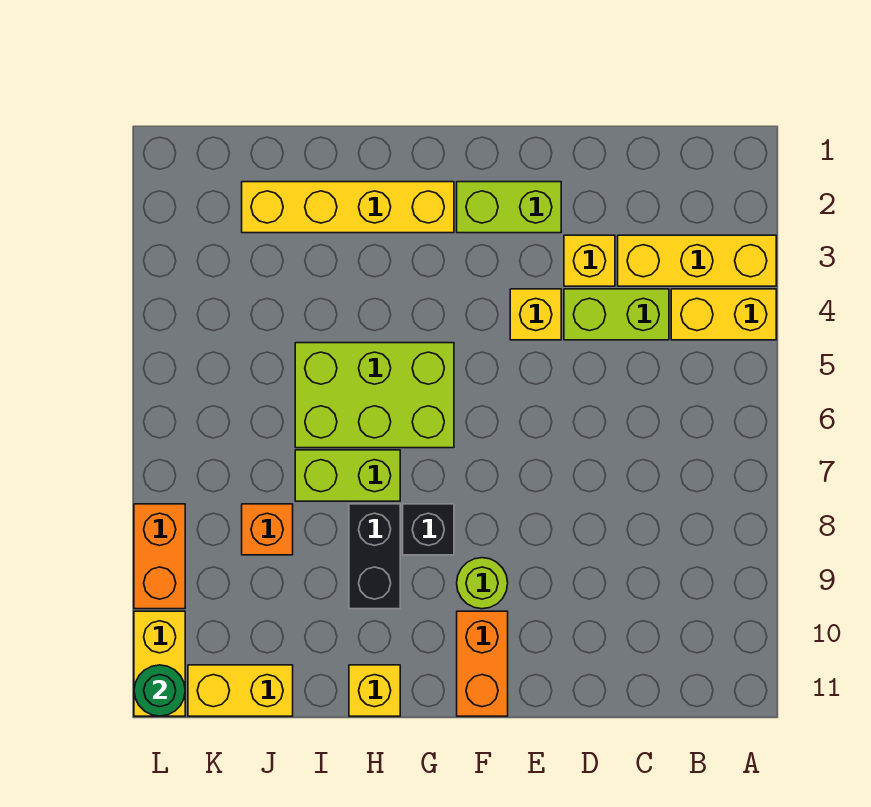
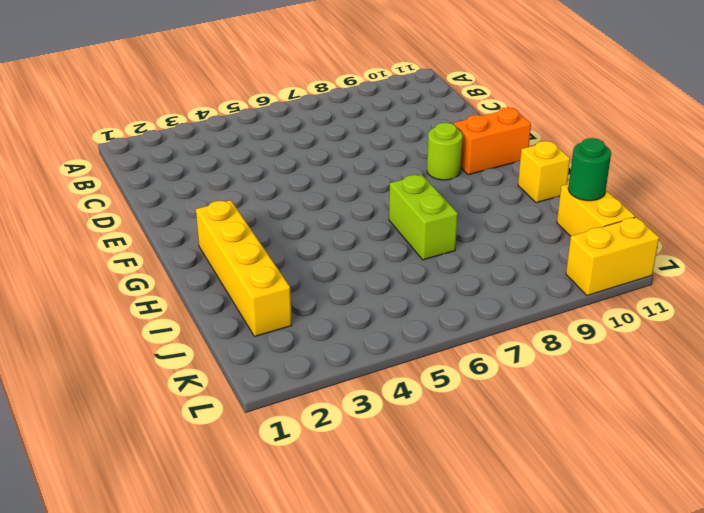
green round brick J11 level 2 -> green round brick L11 level 2
none -> yellow brick A3:C3 level 1
none -> yellow brick A4:B4 level 1
none -> lime brick C4:D4 level 1

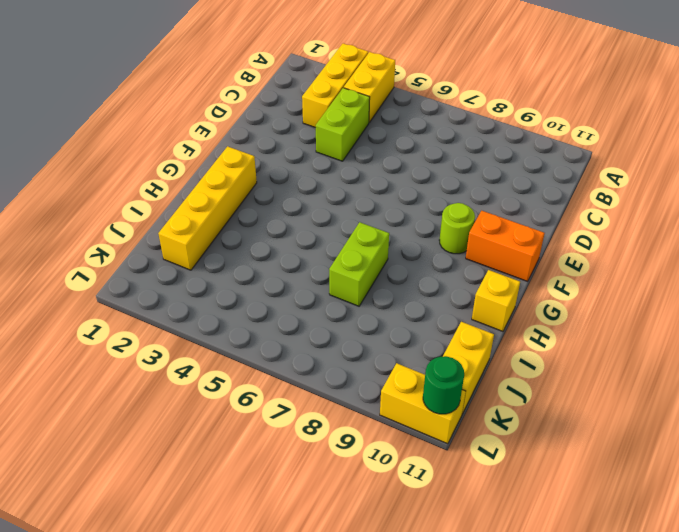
none -> yellow brick D3 level 1
none -> lime brick E2:F2 level 1
none -> yellow brick E4 level 1

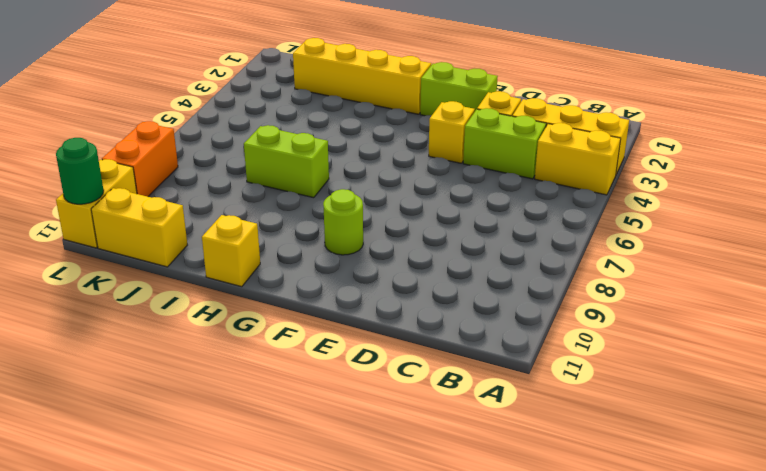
none -> orange brick F10:F11 level 1
none -> lime brick G5:I6 level 1
none -> black brick G8 level 1

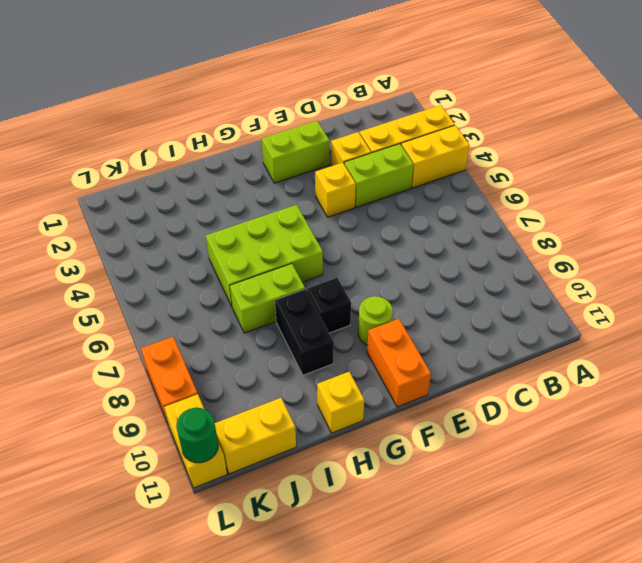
none -> yellow brick G2:J2 level 1
none -> orange brick J8 level 1

